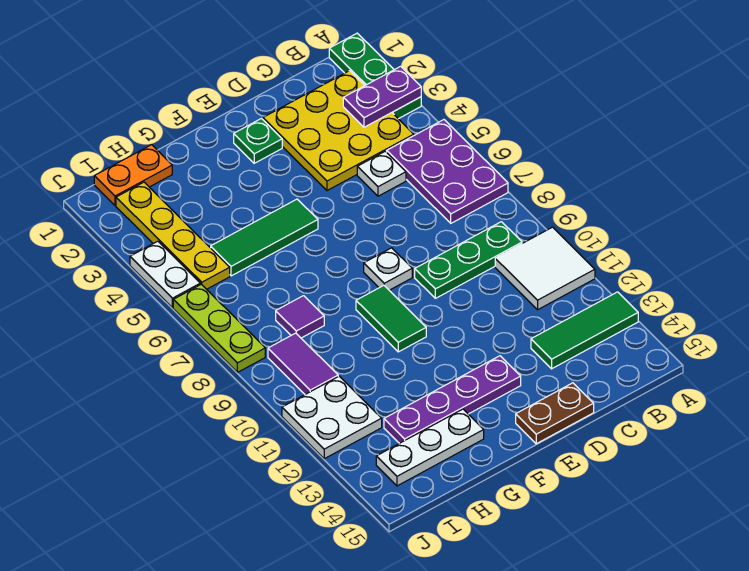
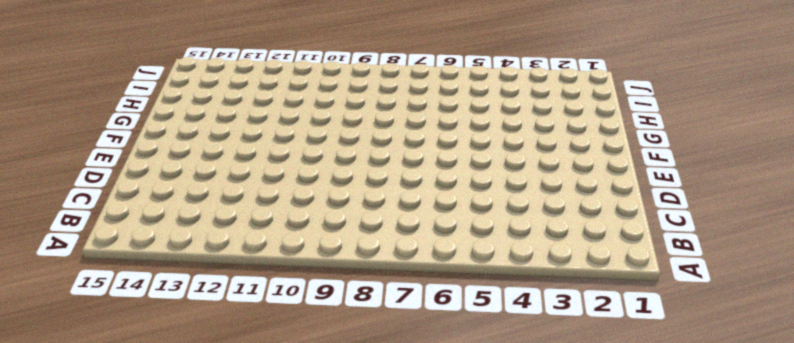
none -> green plate A1:A3 level 1
none -> purple plate A5:B7 level 1
none -> white tile A10:B11 level 1

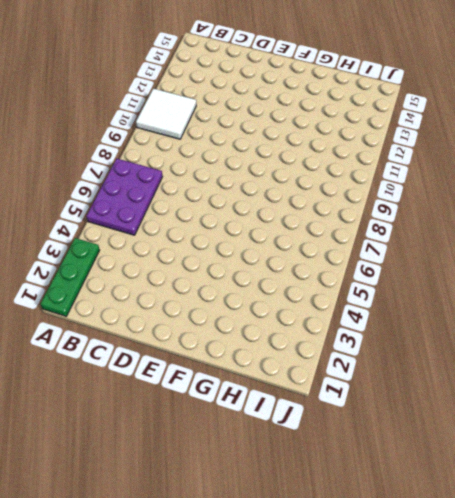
none -> green tile A13:C13 level 1
none -> yellow plate B2:D4 level 1
none -> green plate B9:D9 level 1

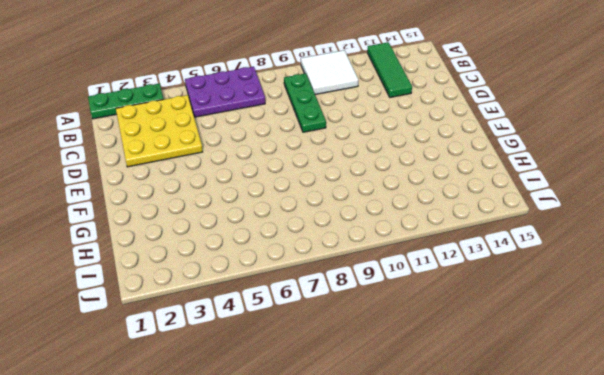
none -> white plate C5 level 1
none -> brown plate D15:E15 level 1
none -> green plate E2 level 1

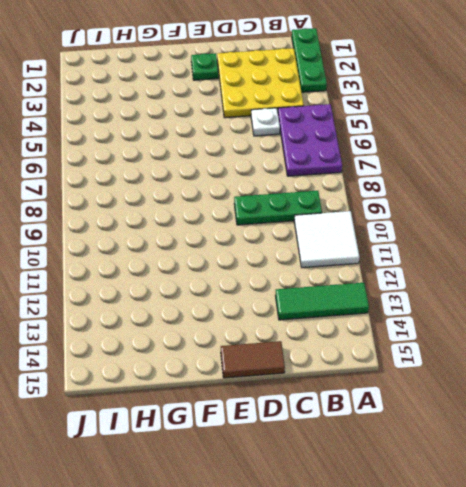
brown tile D15:E15 level 1 -> brown plate D15:E15 level 1
none -> white plate E8 level 1
none -> purple plate E13:H13 level 1
none -> green tile F5:H5 level 1

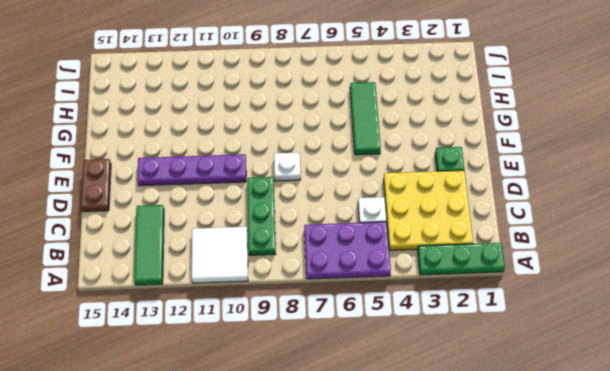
purple plate E10:E13 level 1 -> purple plate E13:H13 level 1
none -> green tile F9:F10 level 1
none -> white plate G14:I14 level 1
none -> orange plate H1:I1 level 1

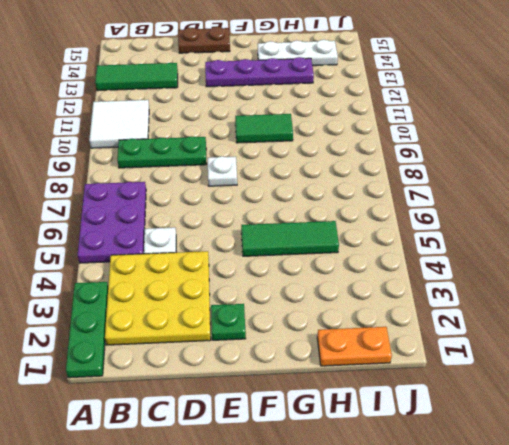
green tile F10:G10 level 1 -> green tile F9:F10 level 1
none -> purple tile H8 level 1
none -> yellow plate I2:I5 level 1
none -> purple tile I9:I10 level 1

